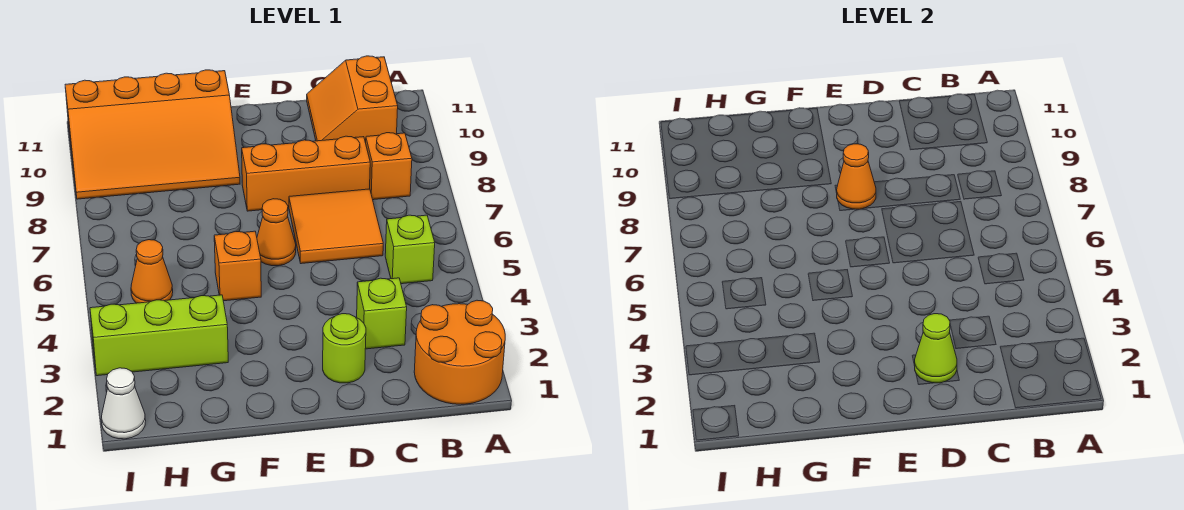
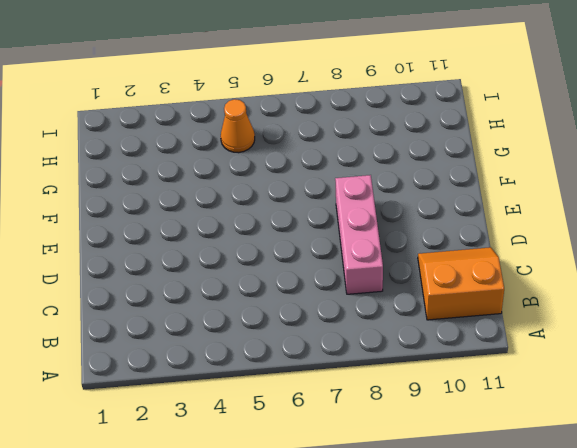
pink brick C8:E8 level 1 -> orange brick C8:E8 level 1
none -> orange round brick A1:B2 level 1
none -> lime brick B5 level 1
none -> orange brick B8 level 1

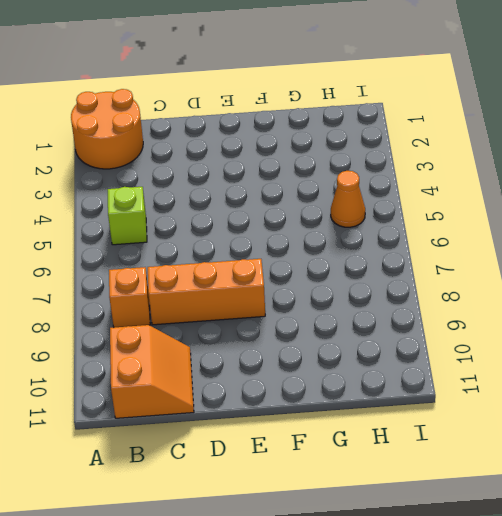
none -> lime brick C3 level 1
none -> orange tile C6:D7 level 1
none -> lime round brick D2 level 1

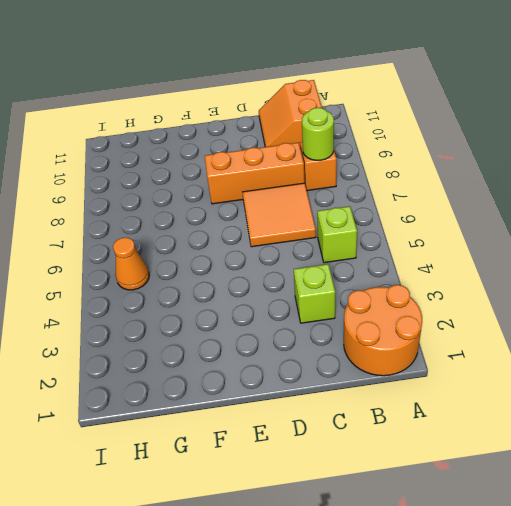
lime round brick B8 level 2 -> lime round brick D2 level 1
none -> orange cone E6 level 1
none -> orange brick F5 level 1
none -> orange slope F9:I11 level 1 top 11

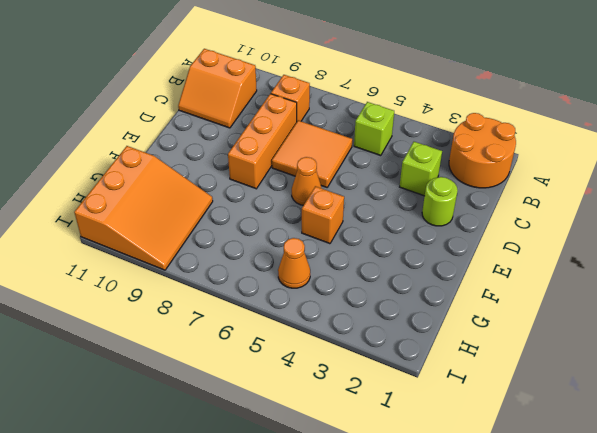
orange slope G9:I11 level 1 top 11 -> orange slope F9:I11 level 1 top 11
none -> lime brick G3:I3 level 1
none -> white cone I1 level 1
none -> lime cone D2 level 2

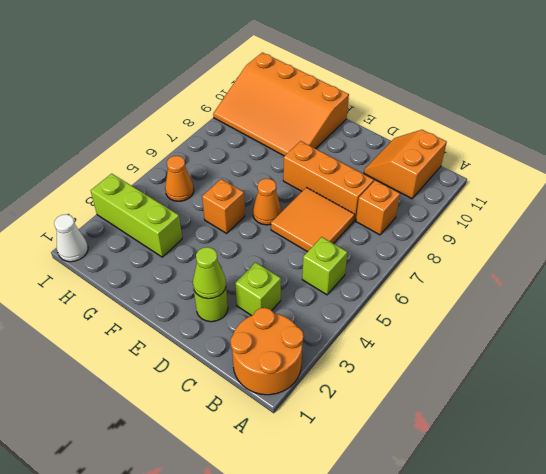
none -> orange cone E8 level 2

